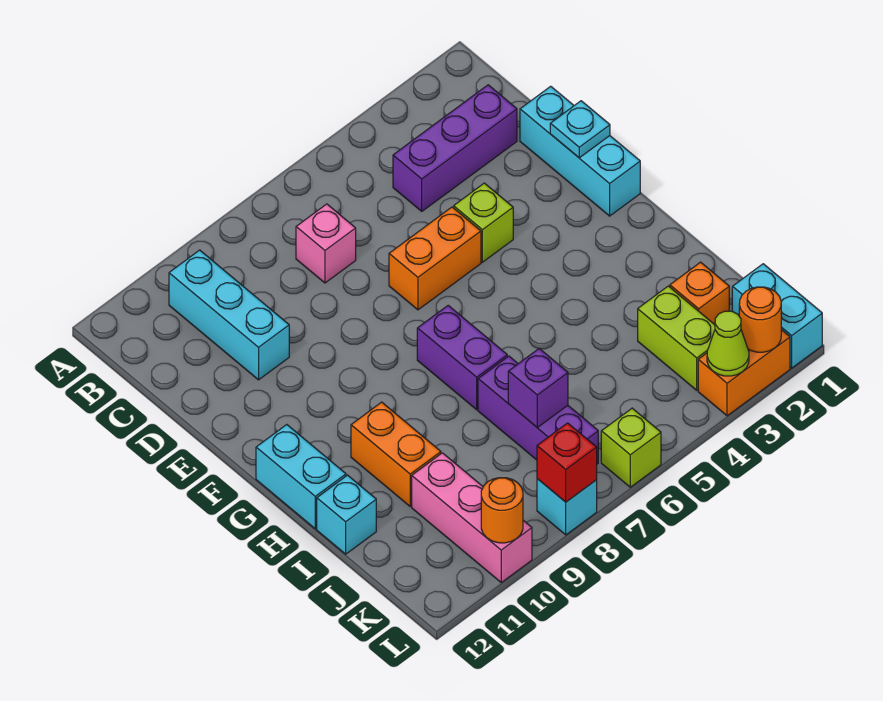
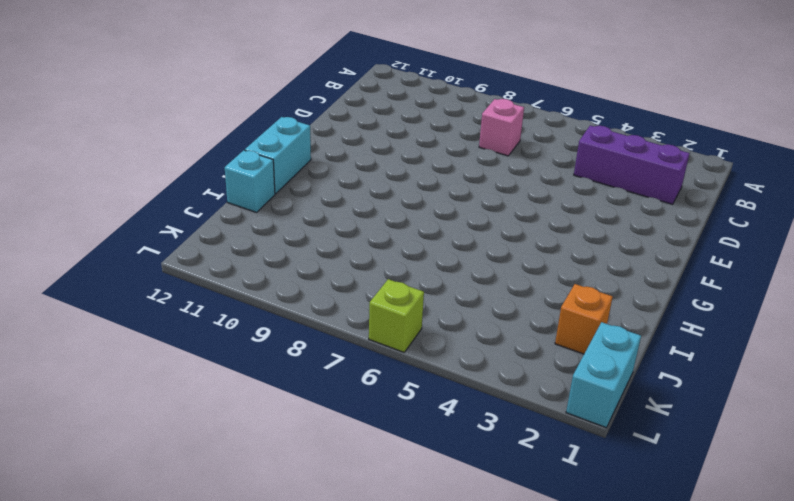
none -> cyan brick B10:D10 level 1
none -> cyan brick D1:F1 level 1
none -> lime brick E4 level 1

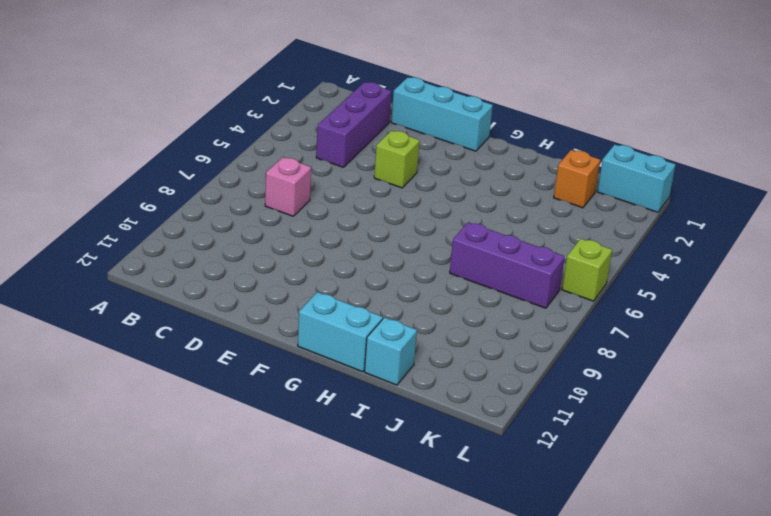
none -> cyan brick B10:D10 level 1
none -> orange brick E5:E6 level 1
none -> purple brick G7:H7 level 1

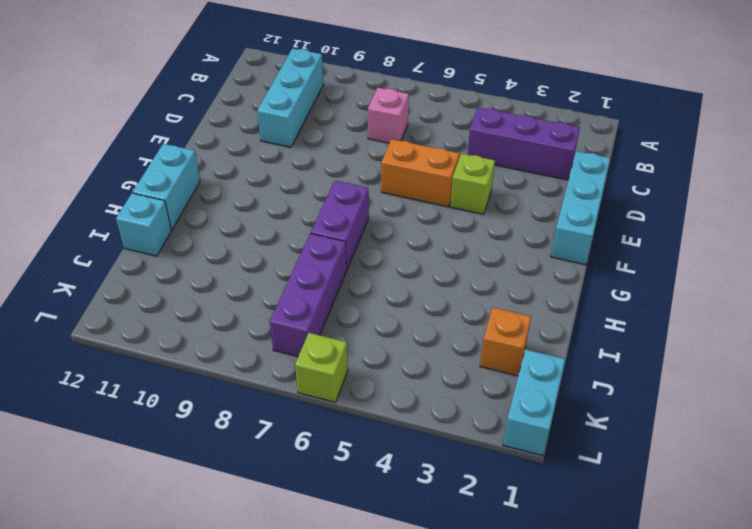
none -> orange brick H10:I10 level 1
none -> lime brick J3:K3 level 1
none -> pink brick J10:L10 level 1

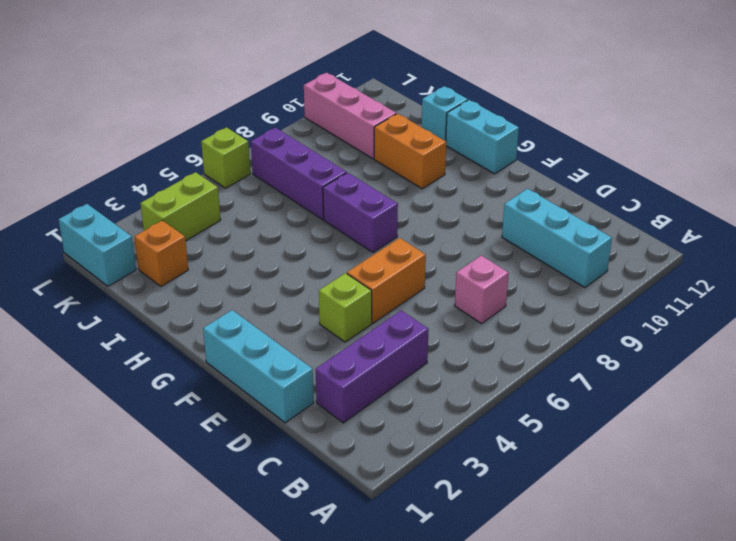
lime brick K3:K4 level 1 -> lime brick J3:K3 level 1
none -> orange brick L2:L3 level 1
none -> cyan brick L8 level 1
none -> cyan plate E1 level 2

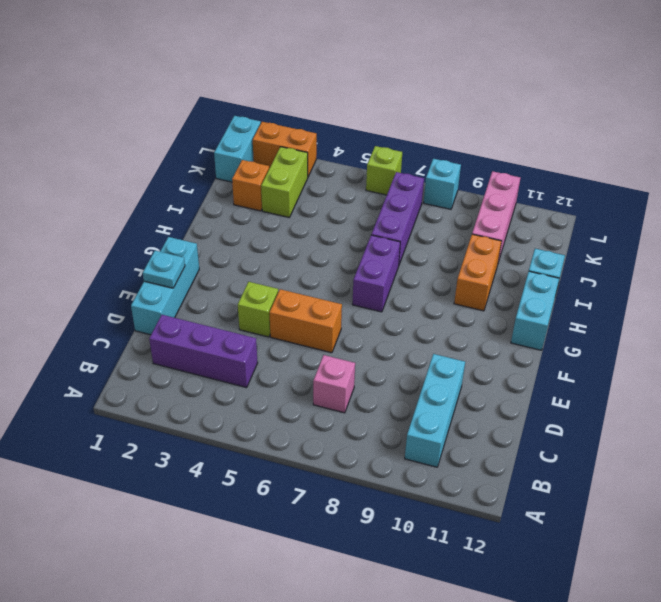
none -> purple brick J7 level 2
none -> orange round brick L2 level 2
none -> lime cone L3 level 2

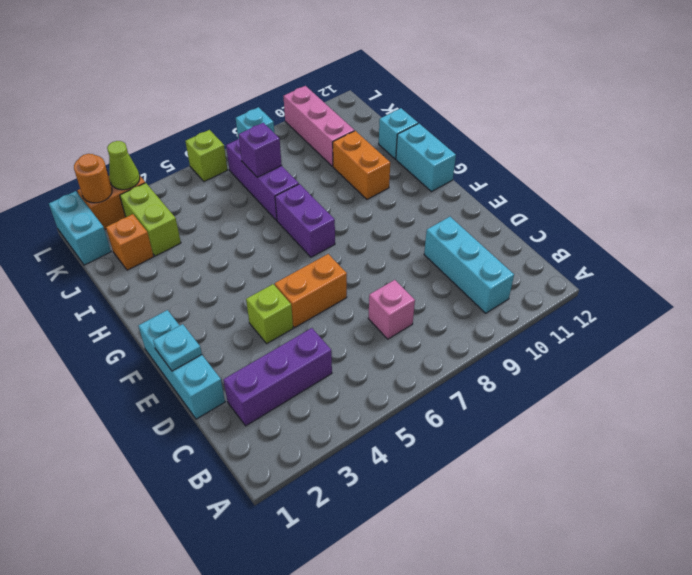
none -> red brick L8 level 2
none -> orange round brick L10 level 2

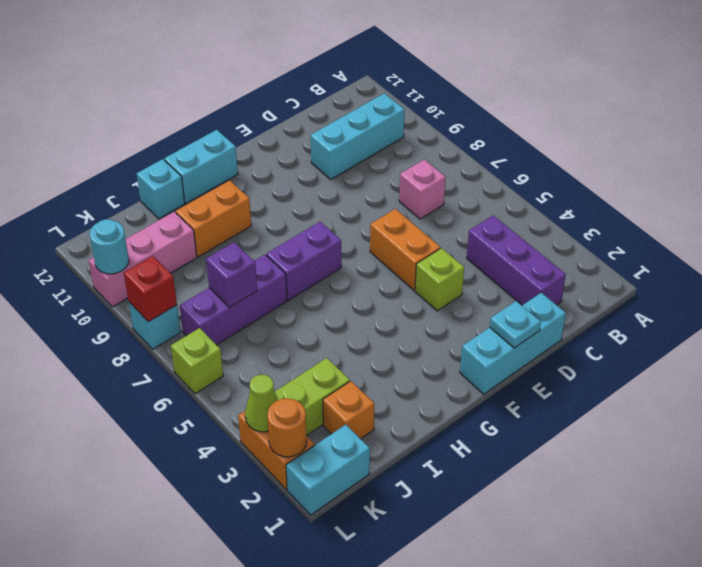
cyan round brick L10 level 2 -> orange round brick L10 level 2

